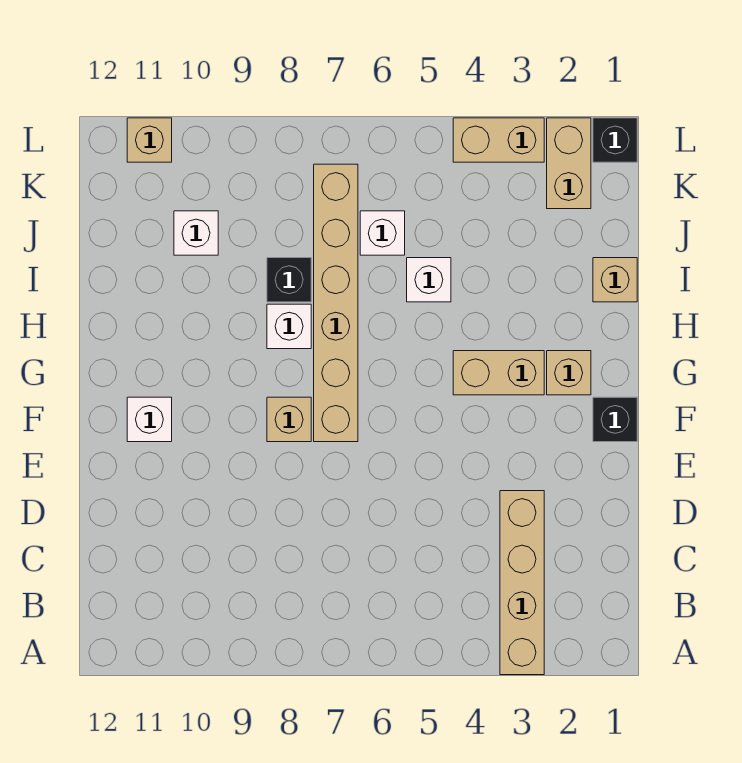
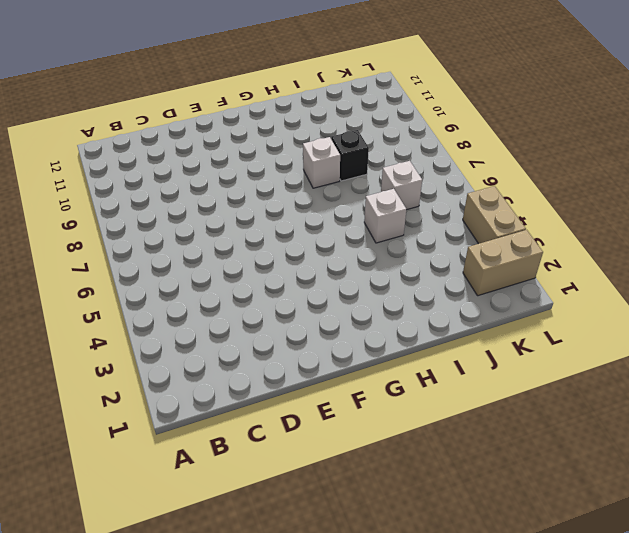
none -> tan brick A3:D3 level 1
none -> black brick F1 level 1
none -> tan brick F7:K7 level 1

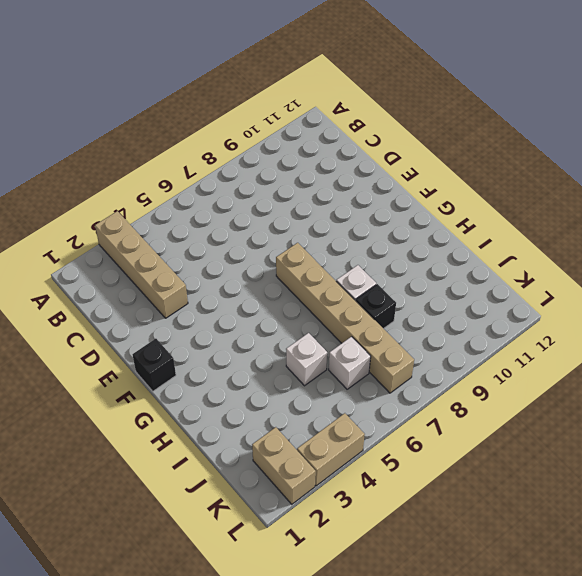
none -> tan brick F8 level 1
none -> white brick F11 level 1
none -> tan brick G2 level 1

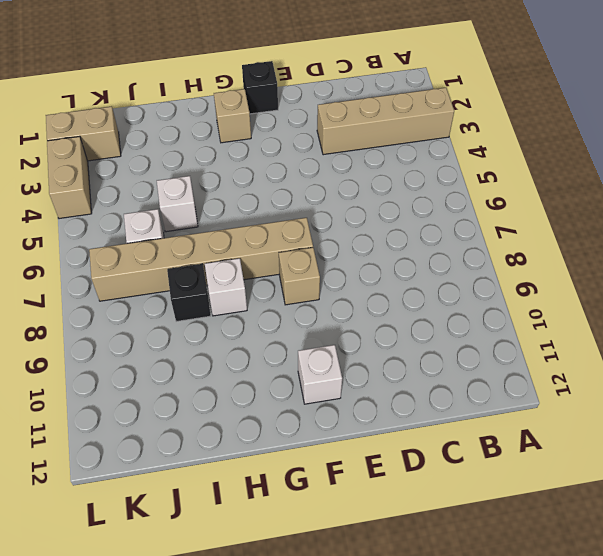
none -> tan brick G3:G4 level 1
none -> tan brick I1 level 1
none -> white brick J10 level 1

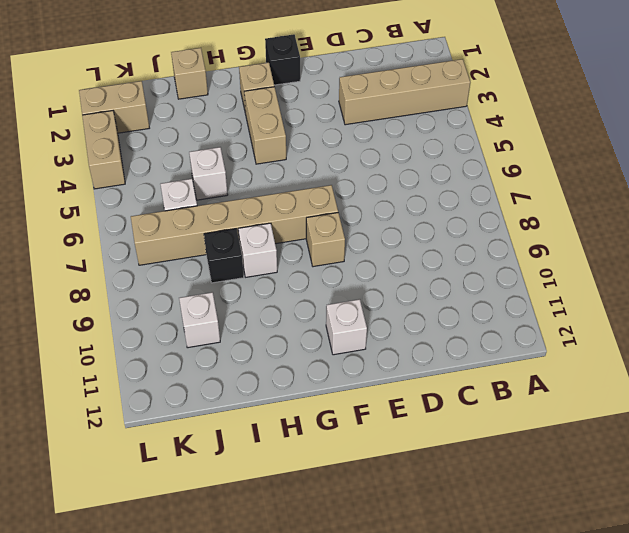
none -> black brick L1 level 1
none -> tan brick L11 level 1

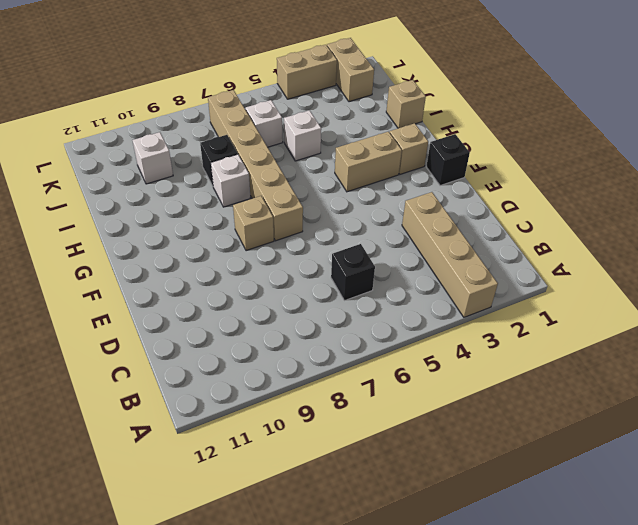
black brick C6 level 1 -> black brick L1 level 1
none -> white brick F11 level 1
none -> tan brick L11 level 1

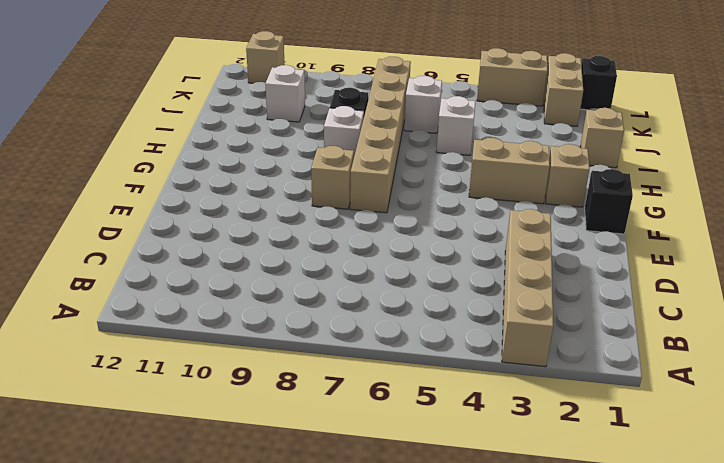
none -> white brick F11 level 1

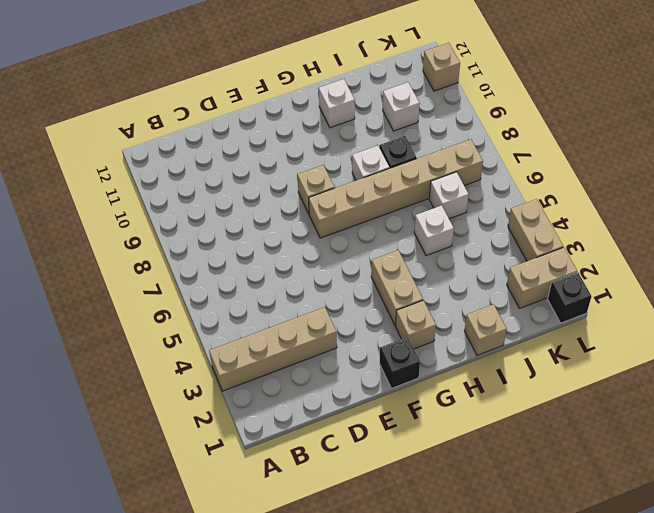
white brick H11 level 1 -> white brick F11 level 1

